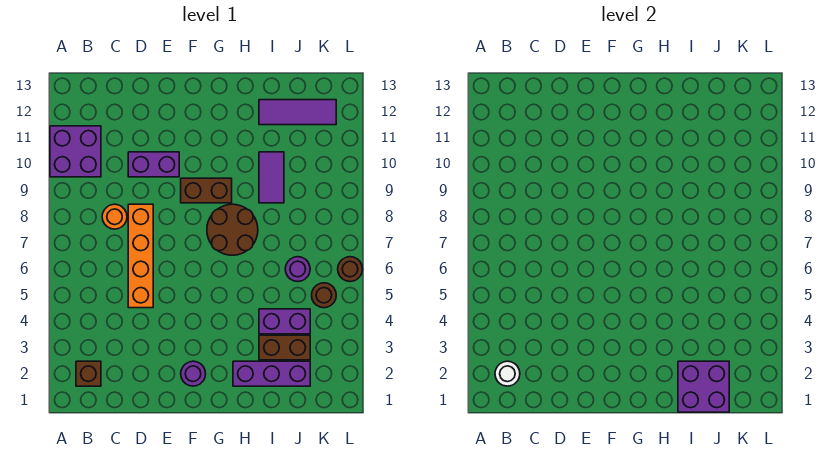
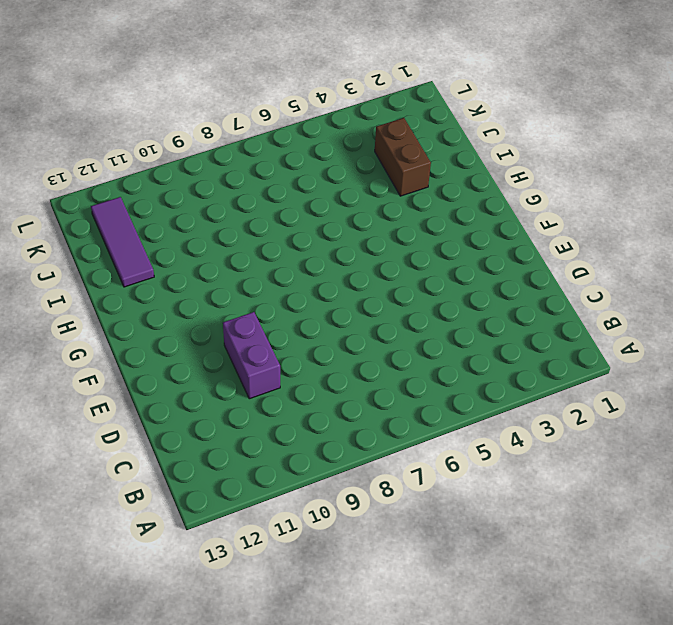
none -> purple brick A10:B11 level 1
none -> brown brick B2 level 1
none -> orange round brick C8 level 1

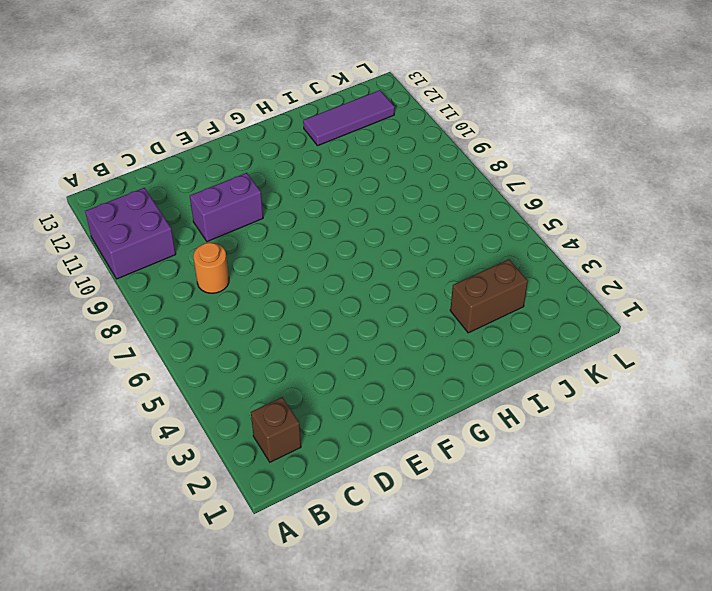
none -> orange brick D5:D8 level 1
none -> purple round brick F2 level 1
none -> brown brick F9:G9 level 1

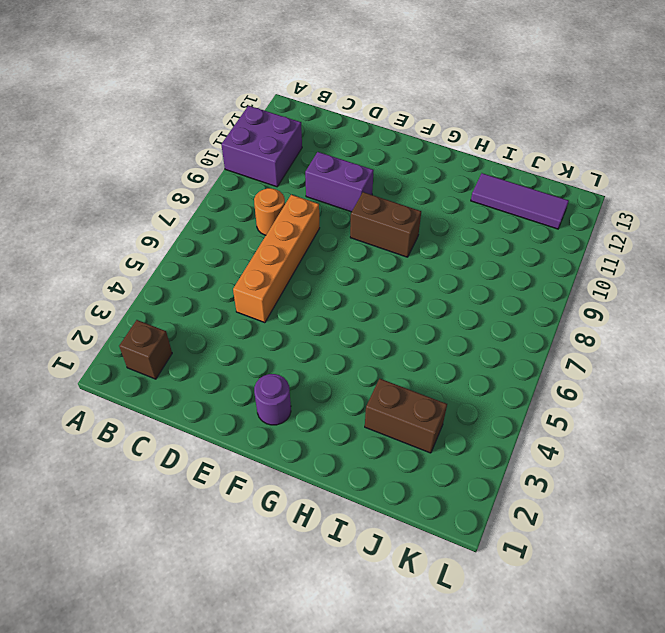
none -> brown round brick G7:H8 level 1
none -> purple brick H2:J2 level 1
none -> purple brick I4:J4 level 1

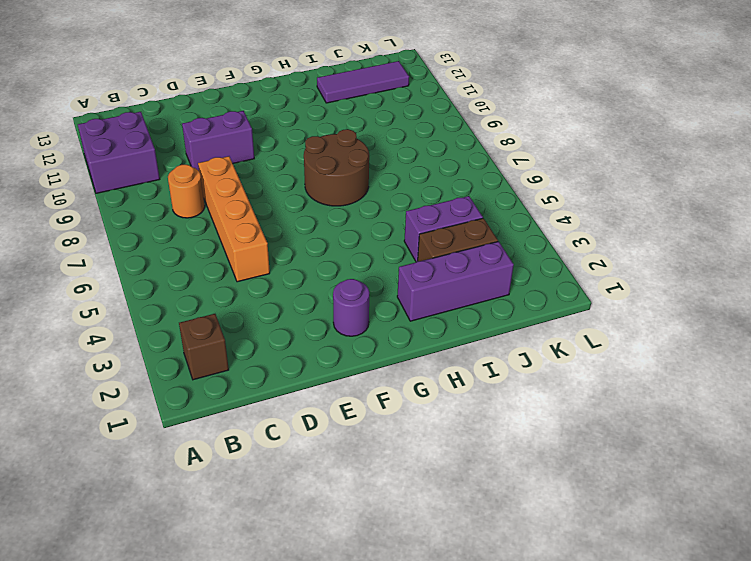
none -> brown brick F9:G9 level 1
none -> purple tile I9:I10 level 1
none -> purple round brick J6 level 1

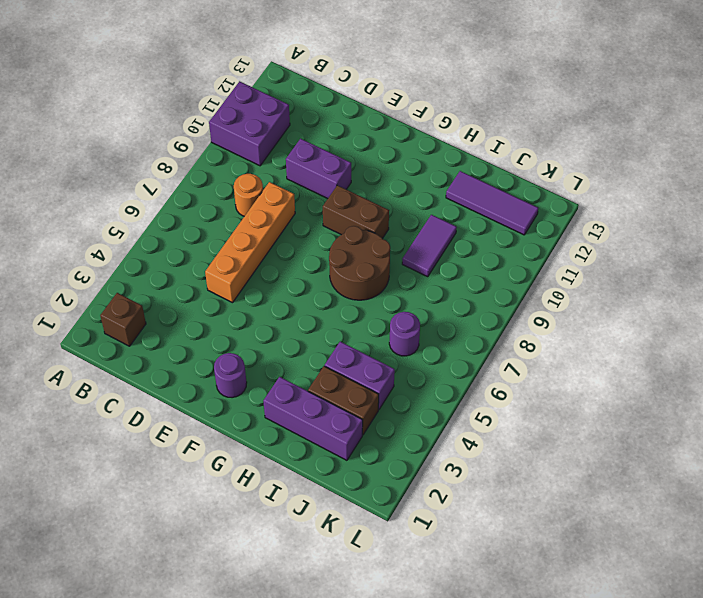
none -> brown round brick K5 level 1
none -> brown round brick L6 level 1
none -> white round brick B2 level 2

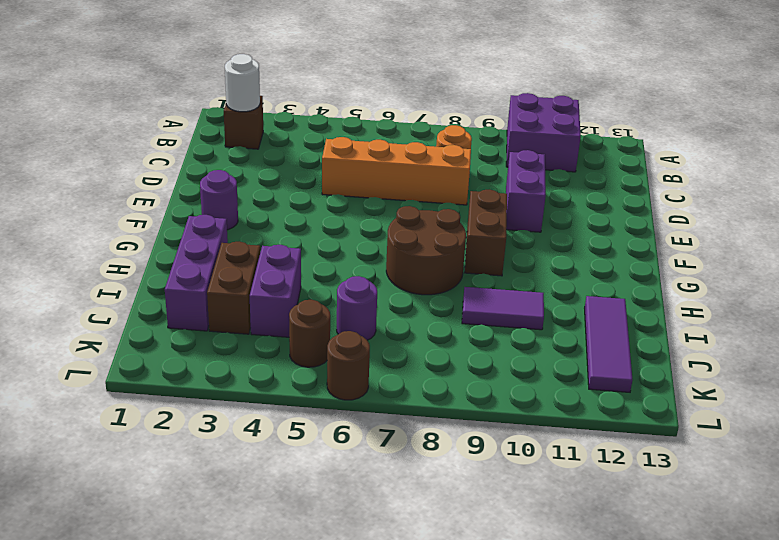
none -> purple brick I1:J2 level 2

